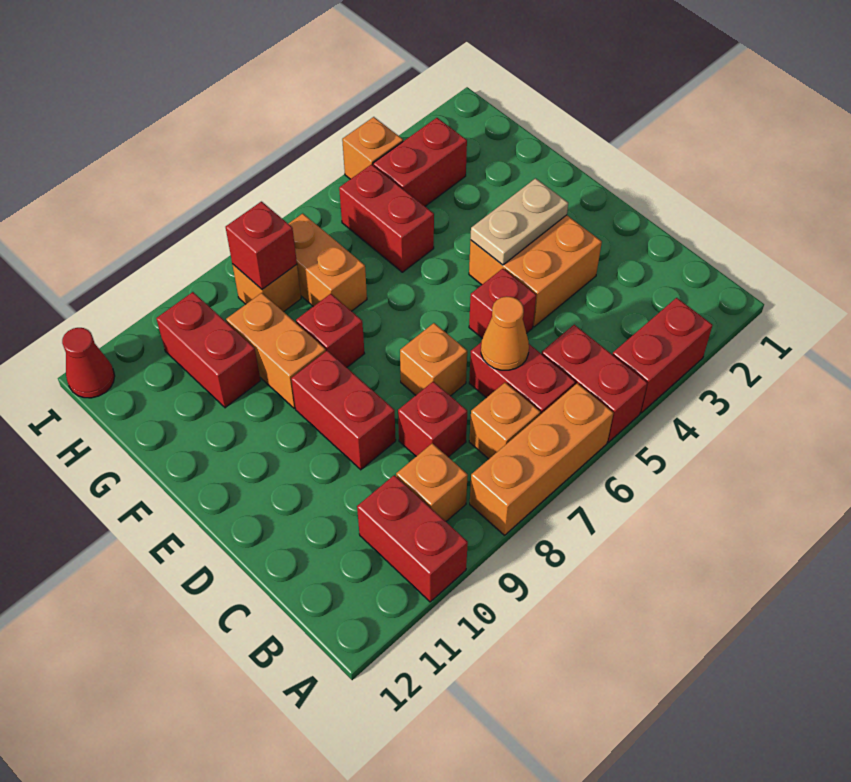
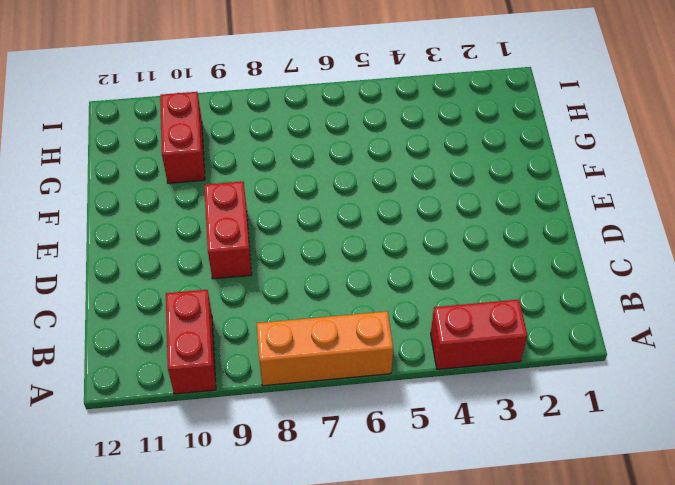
none -> red brick A5:B5 level 1
none -> red brick B6:C6 level 1
none -> orange brick B7 level 1

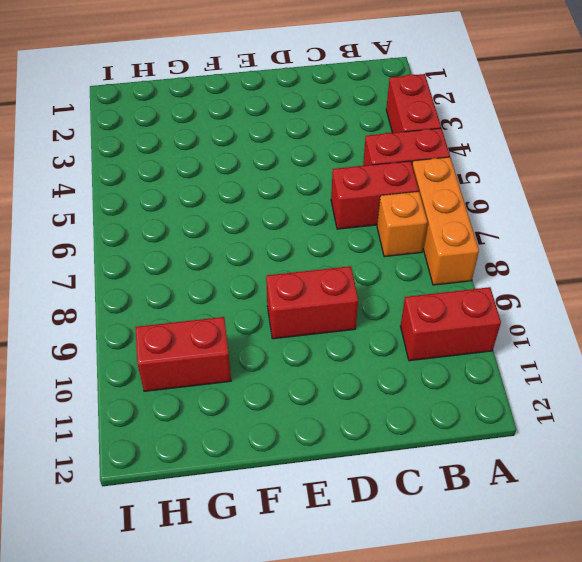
none -> orange brick B9 level 1
none -> red brick C8 level 1
none -> orange brick D3:E4 level 1

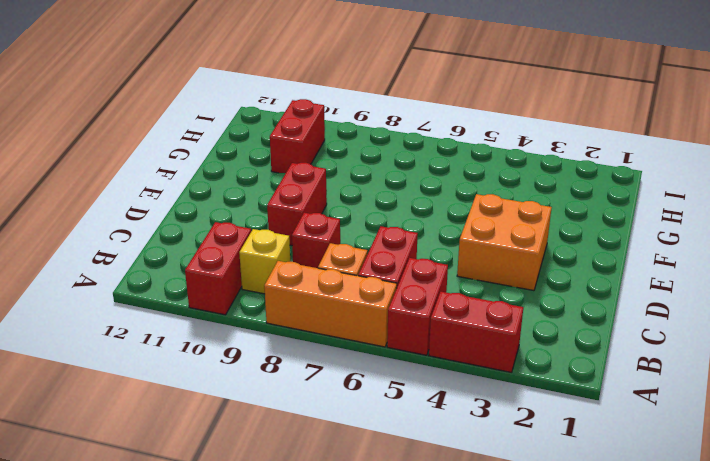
yellow brick B9 level 1 -> orange brick B9 level 1
none -> red brick D5 level 1
none -> orange brick D7 level 1
none -> red brick F8 level 1

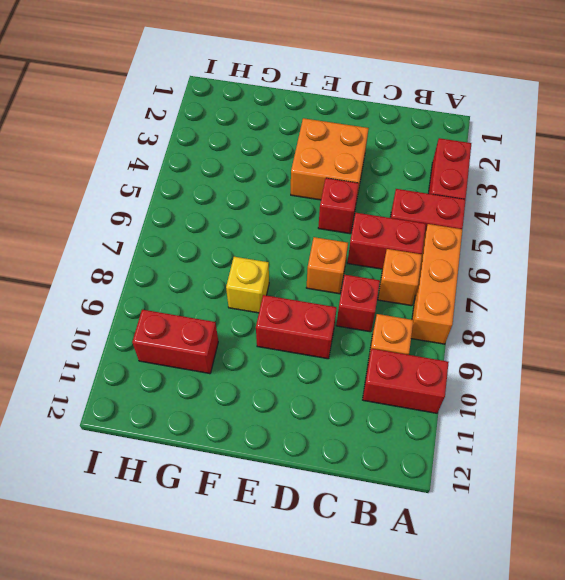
yellow brick F8 level 1 -> red brick F8 level 1
none -> orange brick F9:G9 level 1
none -> red brick G5:H5 level 1
none -> orange brick G7:H7 level 1

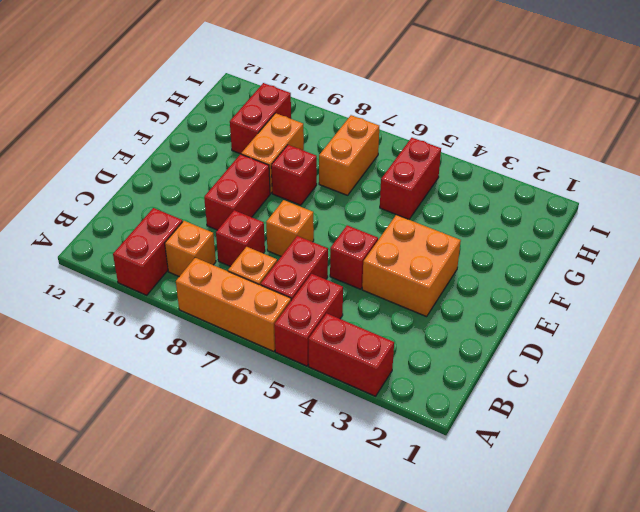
none -> red brick H3:H4 level 1
none -> orange brick H8 level 1
none -> orange brick I4 level 1

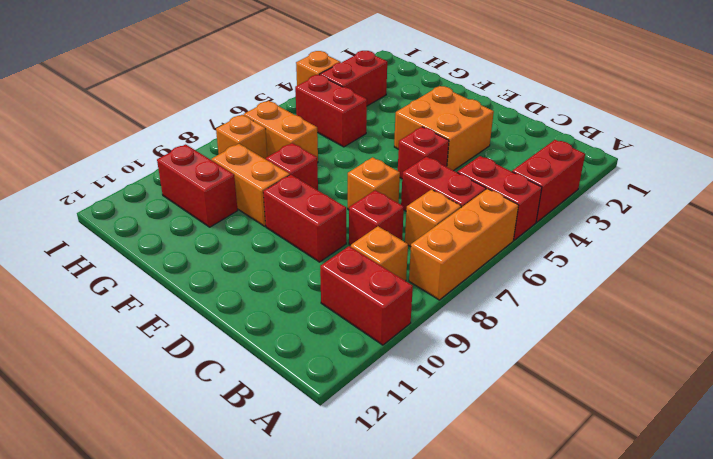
none -> red cone I12 level 1
none -> orange cone C6 level 2
none -> tan plate E3:E4 level 2

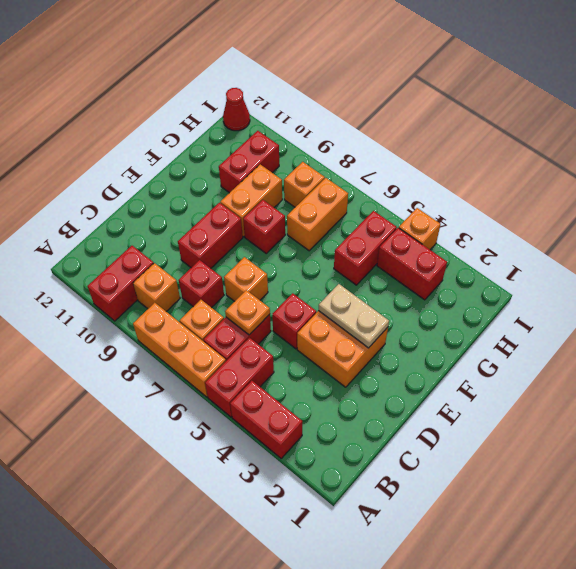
orange plate C6 level 2 -> orange cone C6 level 2
none -> red brick H8 level 2

